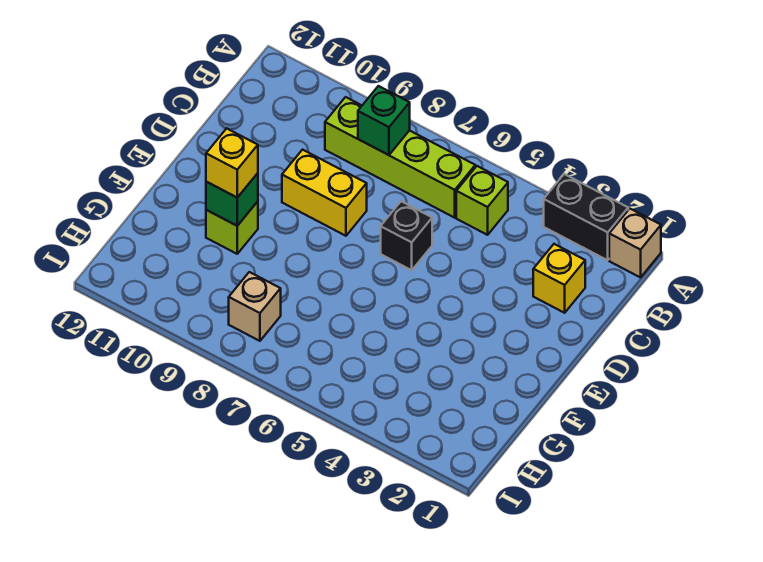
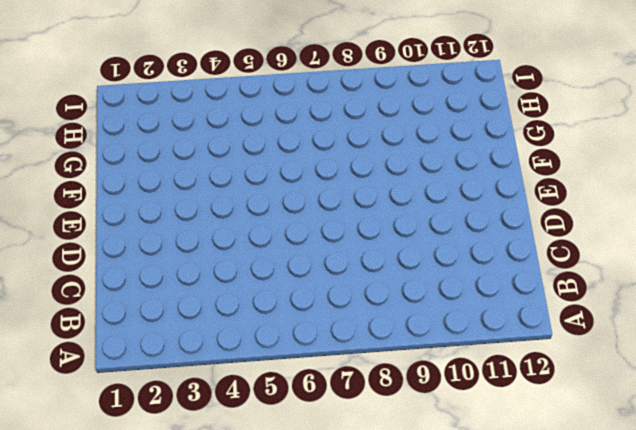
none -> tan brick A1 level 1
none -> black brick A2:A3 level 1
none -> lime brick B5 level 1

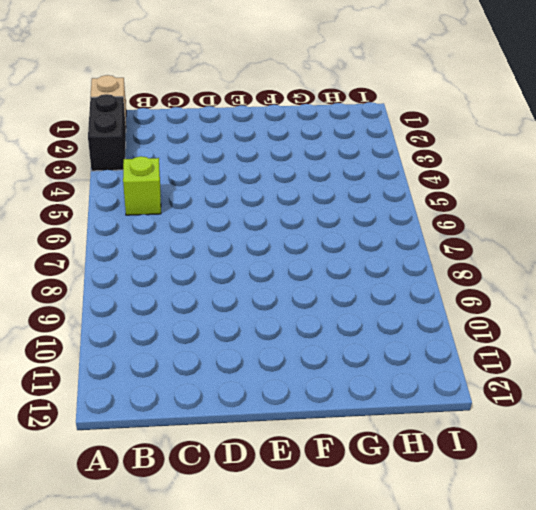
none -> lime brick B6:B9 level 1
none -> yellow brick C2 level 1
none -> black brick D6 level 1

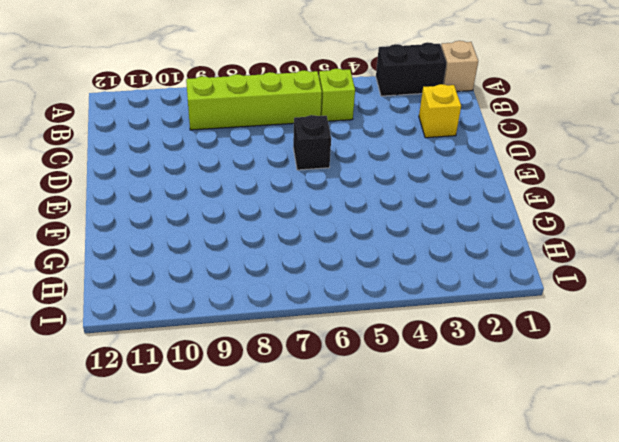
none -> yellow brick D8:D9 level 1
none -> lime brick F10 level 1
none -> tan brick H8 level 1

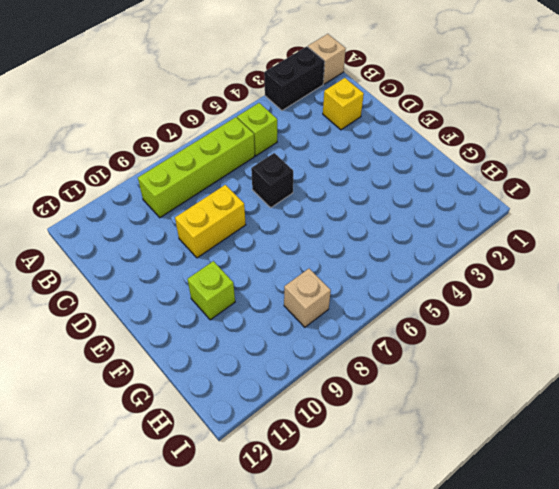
none -> green brick B8 level 2
none -> green brick F10 level 2
none -> yellow brick F10 level 3

